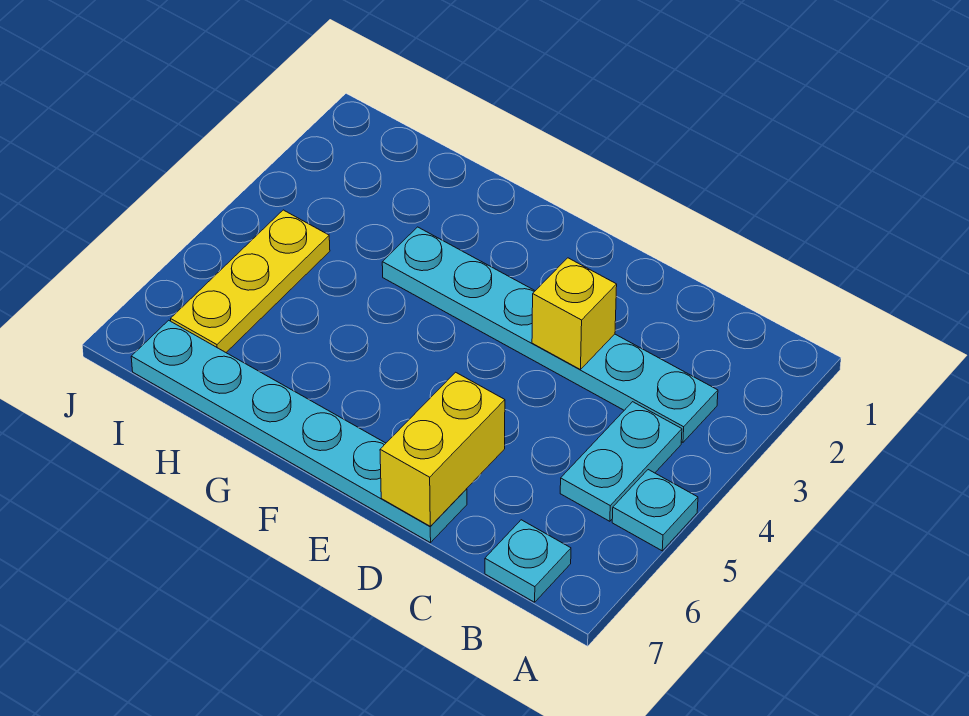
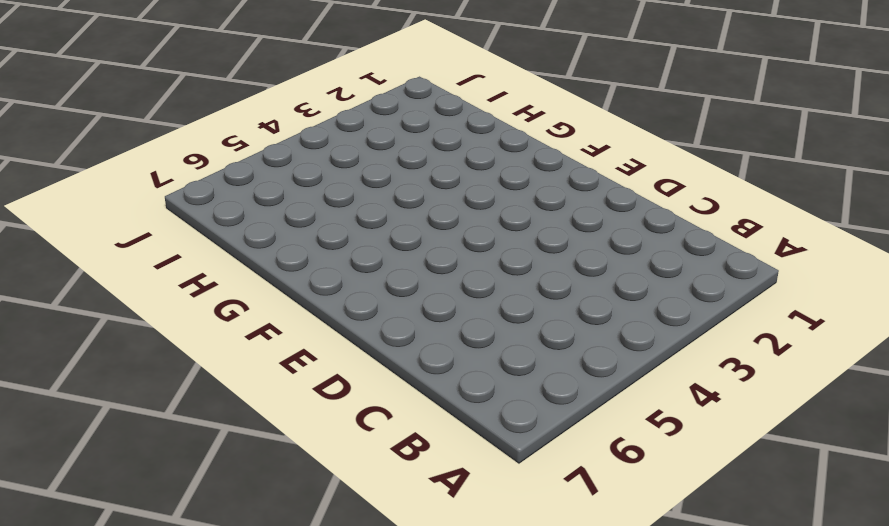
none -> cyan plate A5 level 1
none -> cyan plate B3:G3 level 1

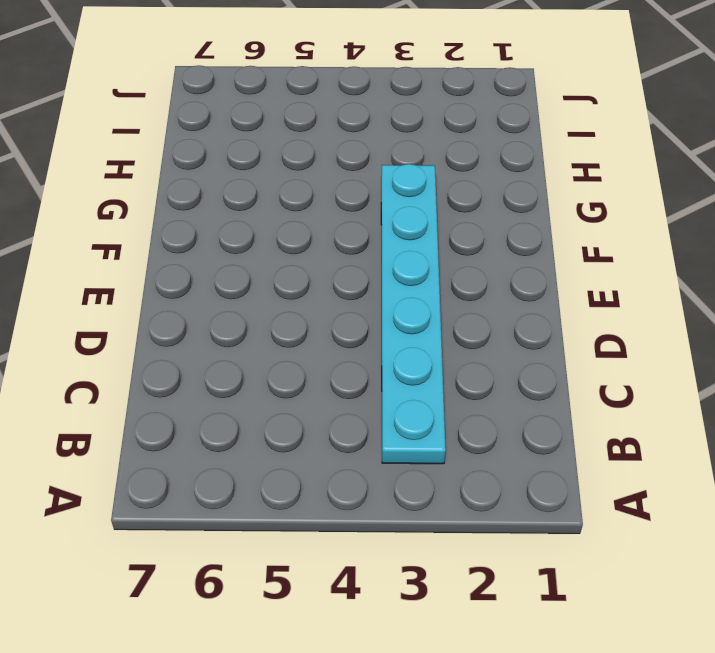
none -> cyan plate A5 level 1
none -> cyan plate B4:B5 level 1

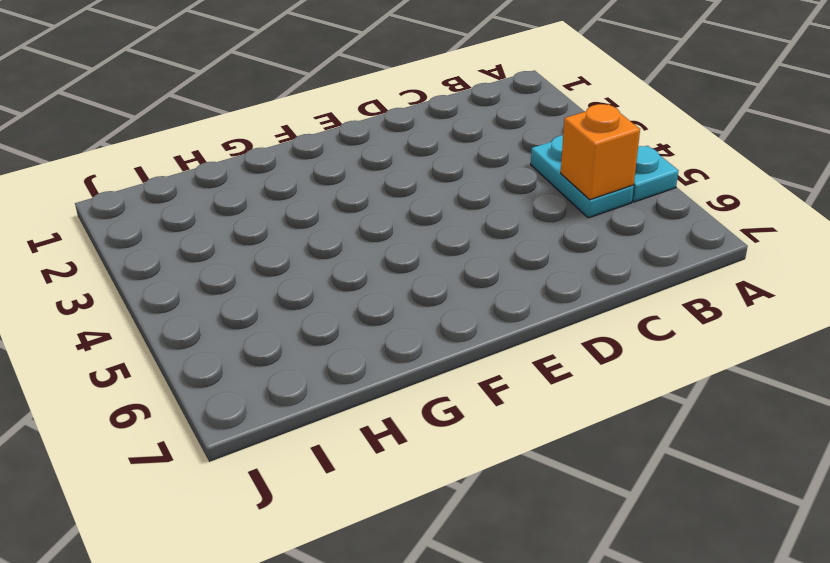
orange brick B5 level 2 -> none
none -> cyan plate B3:G3 level 1
none -> cyan plate B7 level 1

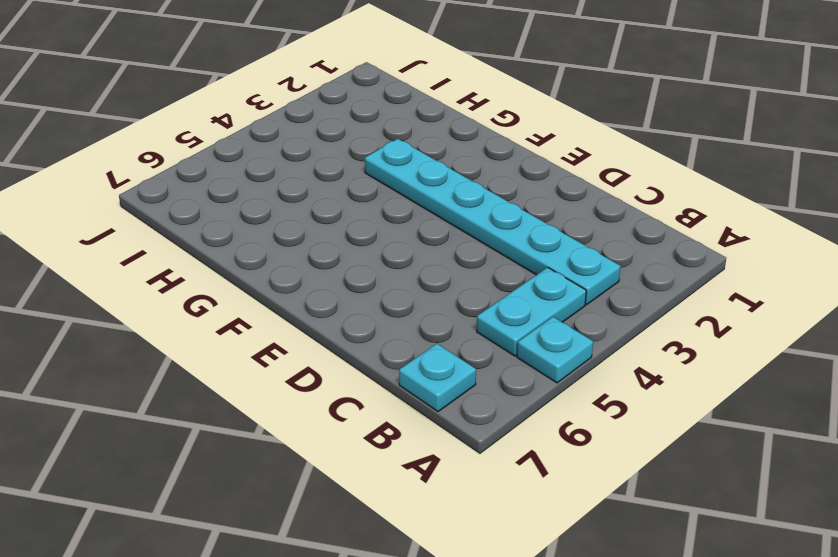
none -> cyan plate D7:I7 level 1
none -> yellow plate I4:I6 level 1

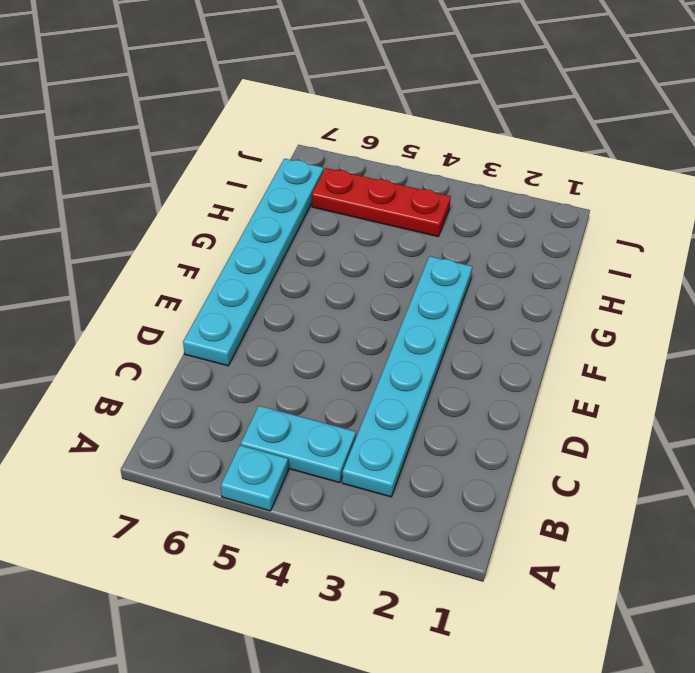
red plate I4:I6 level 1 -> yellow plate I4:I6 level 1
none -> cyan plate B7 level 1
none -> yellow brick D3 level 2

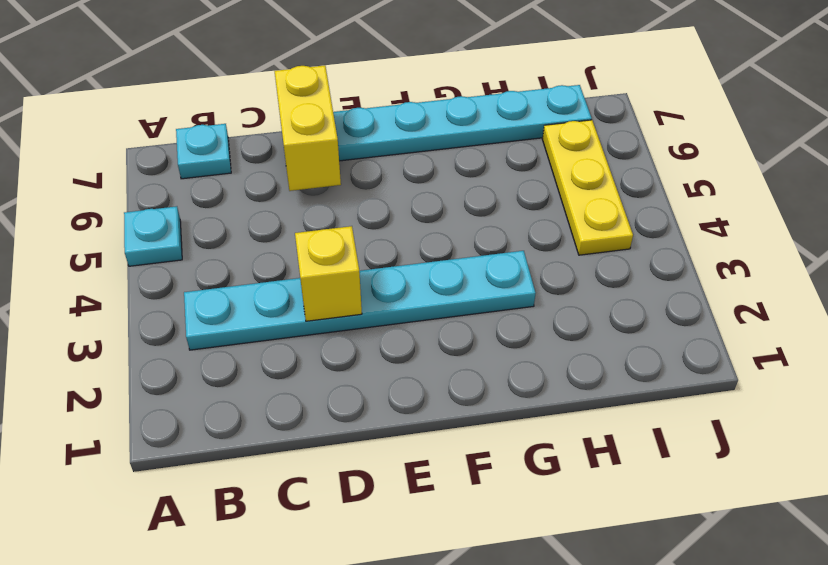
none -> cyan plate B4:B5 level 1

